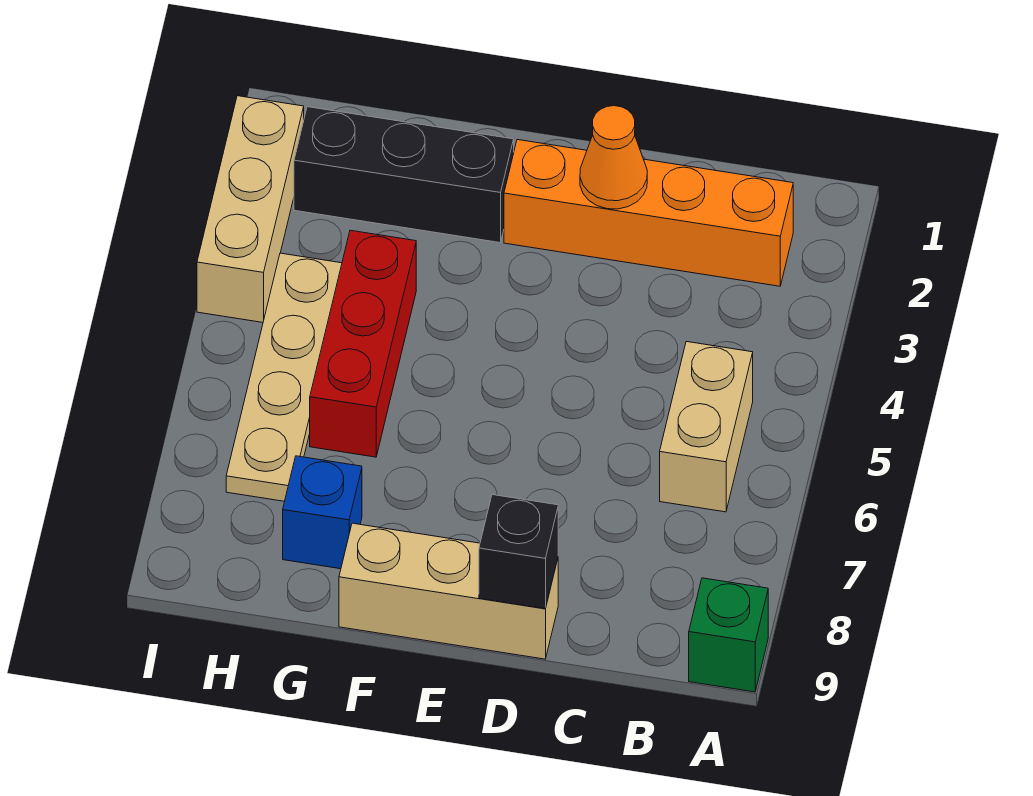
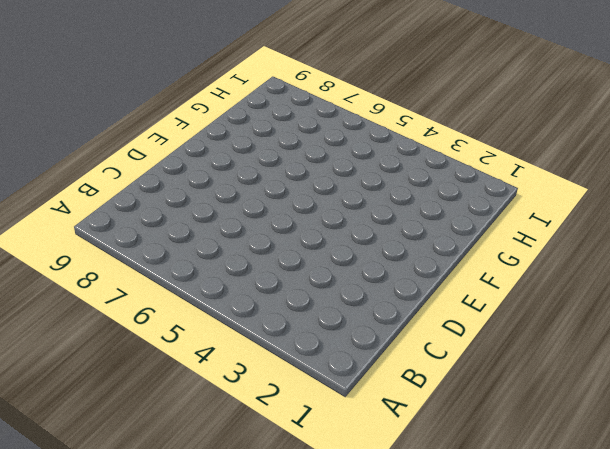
none -> green brick A9 level 1
none -> orange brick B2:E2 level 1

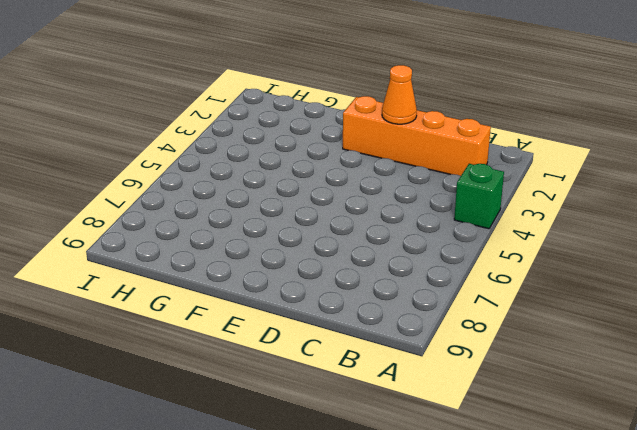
green brick A4 level 1 -> green brick A9 level 1
none -> tan brick B5:B6 level 1
none -> tan brick D9:F9 level 1

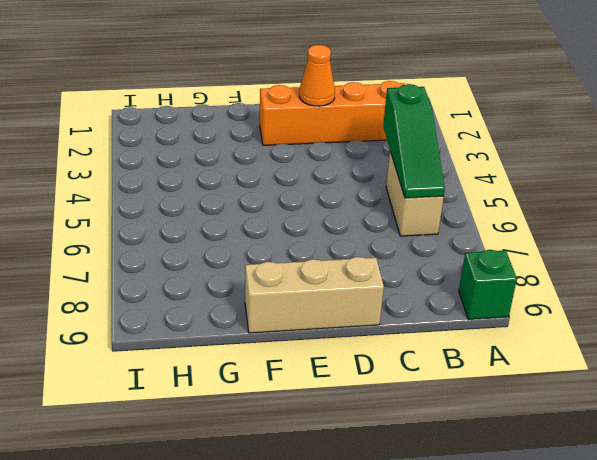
green slope B4:B6 level 2 top 4 -> none
none -> black brick F2:H2 level 1
none -> red brick G4:G6 level 1

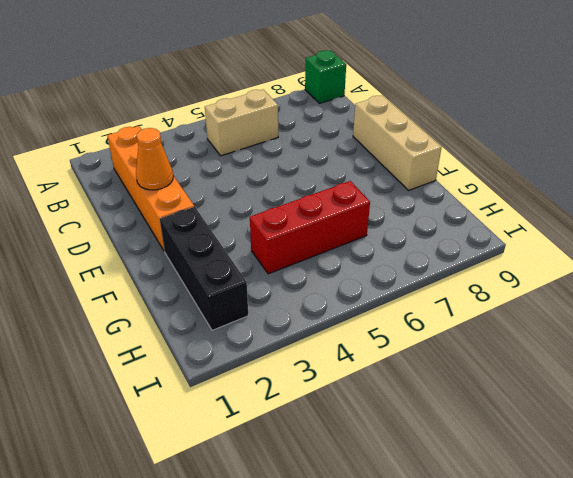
none -> blue brick G8 level 1
none -> tan plate H4:H7 level 1

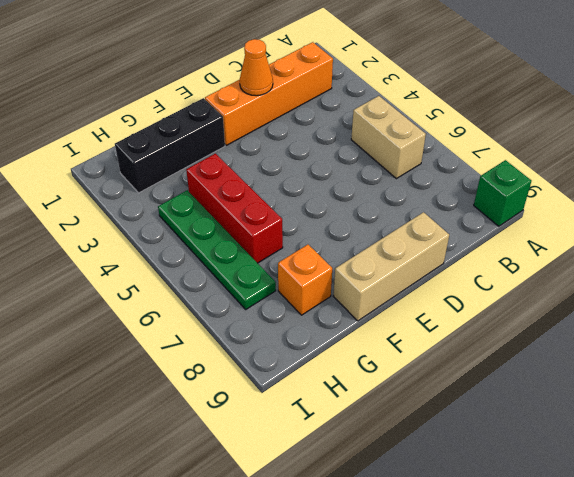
orange brick G8 level 1 -> blue brick G8 level 1
green plate H4:H7 level 1 -> tan plate H4:H7 level 1
none -> tan brick I2:I4 level 1
none -> black brick D9 level 2

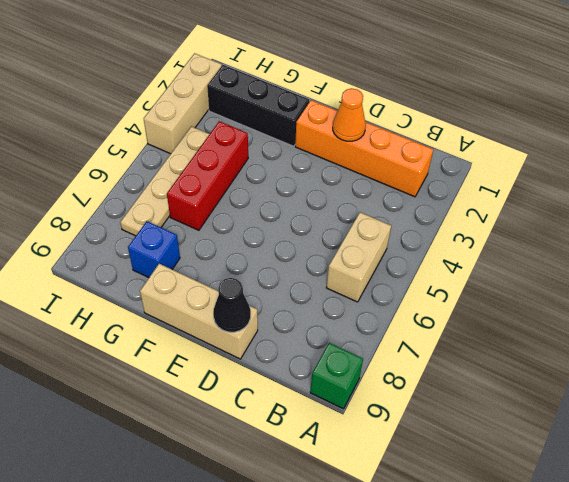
black cone D9 level 2 -> black brick D9 level 2

